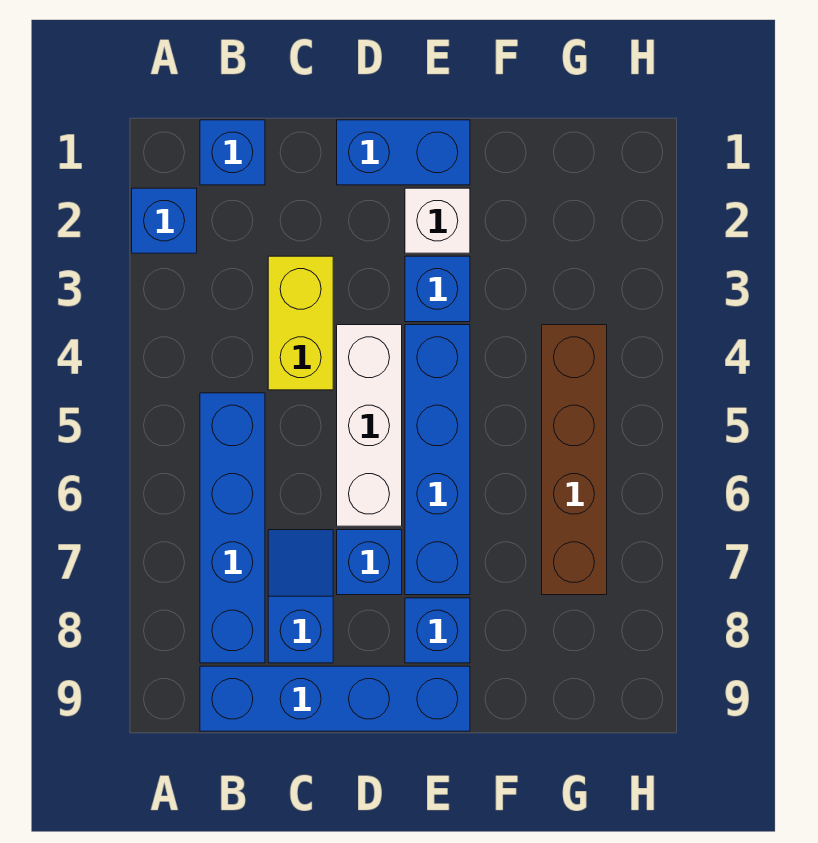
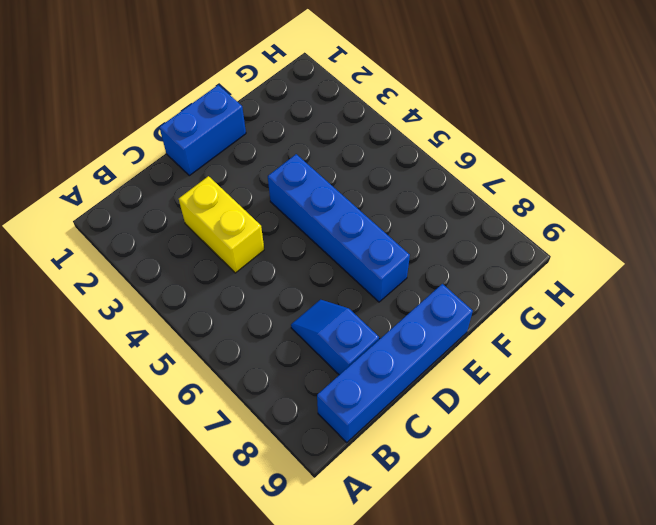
none -> blue brick A2 level 1
none -> blue brick B1 level 1
none -> blue brick B5:B8 level 1

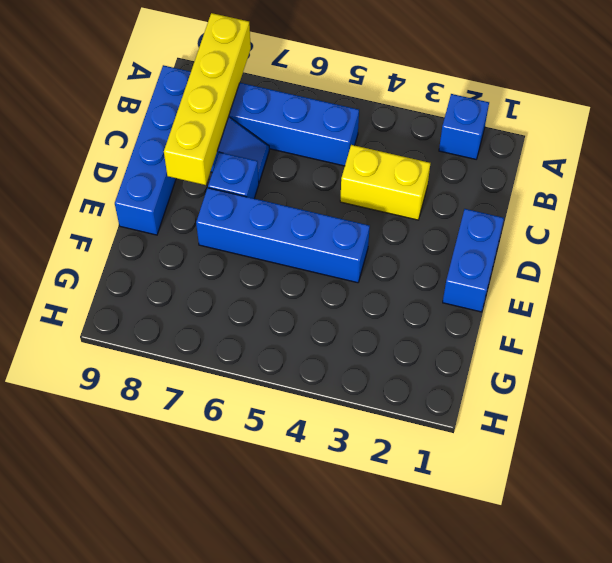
yellow brick A8:D8 level 2 -> none
none -> blue brick B1 level 1
none -> white brick D4:D6 level 1
none -> white brick E2 level 1

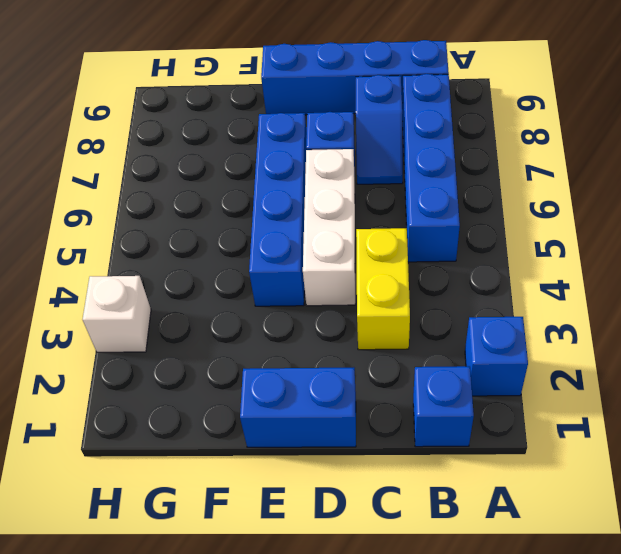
white brick H3 level 1 -> white brick E2 level 1
none -> blue brick E3 level 1
none -> blue brick E8 level 1
none -> brown brick G4:G7 level 1

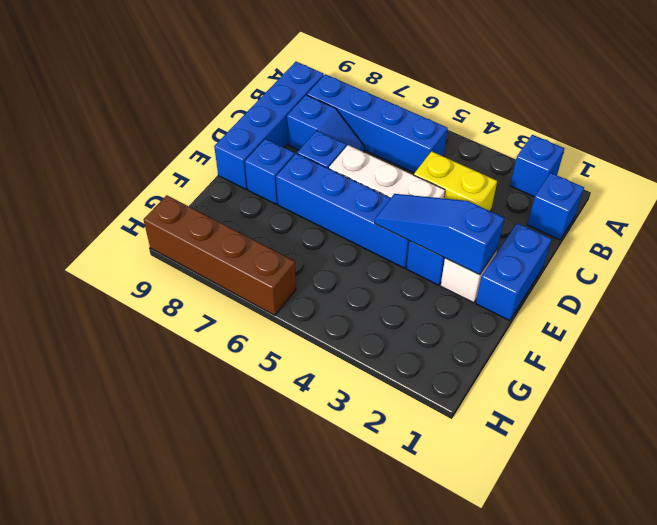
blue slope E2:E4 level 2 top 2 -> none
brown brick H6:H9 level 1 -> brown brick G4:G7 level 1

